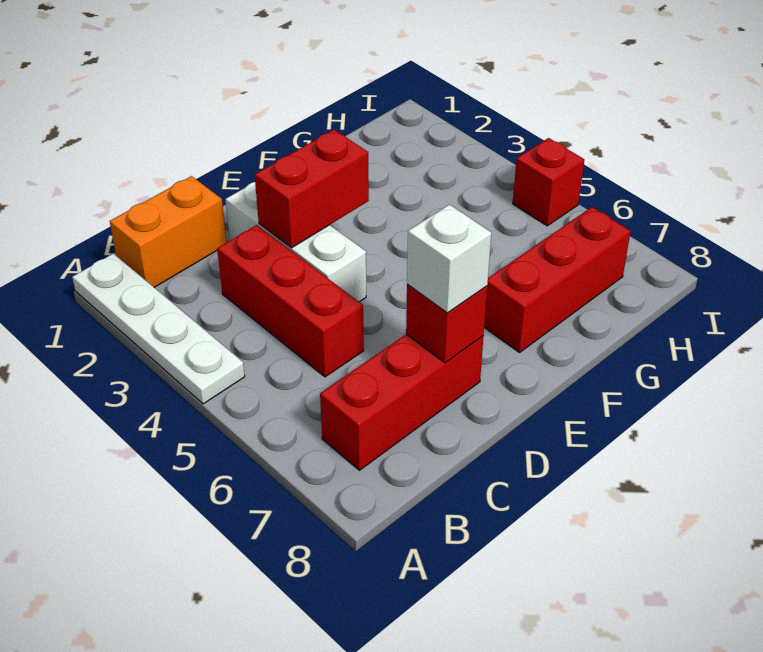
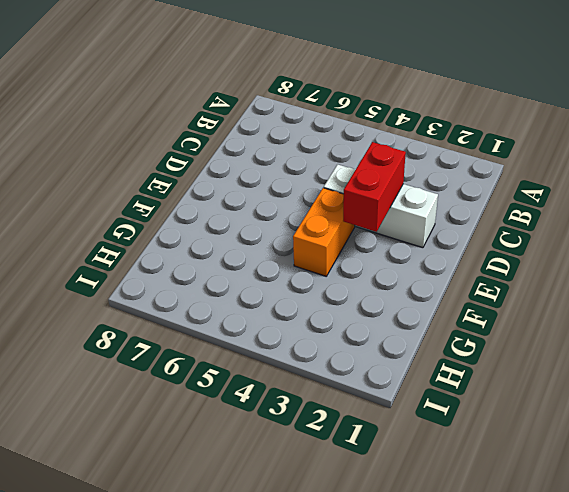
orange brick E4:F4 level 1 -> orange brick B1:C1 level 1
none -> white plate A1:A4 level 1
none -> red brick B7:D7 level 1

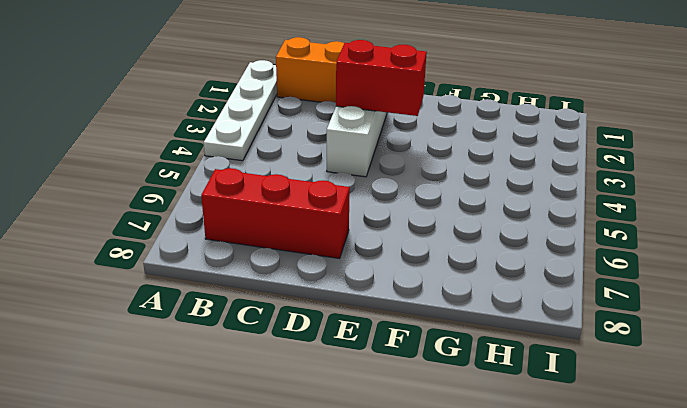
none -> red brick C3:C5 level 1
none -> red brick F7:H7 level 1

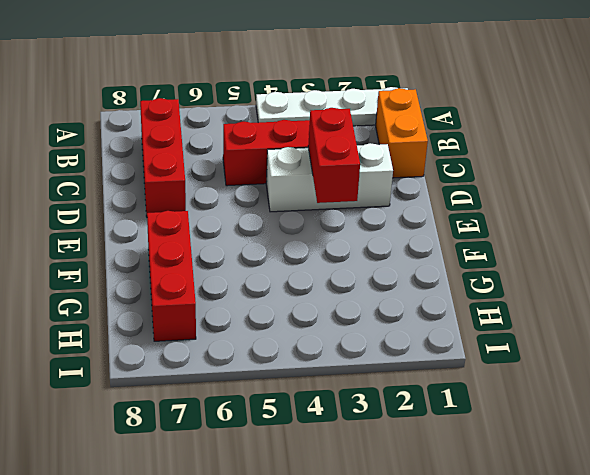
none -> red brick I5 level 1
none -> red brick D7 level 2

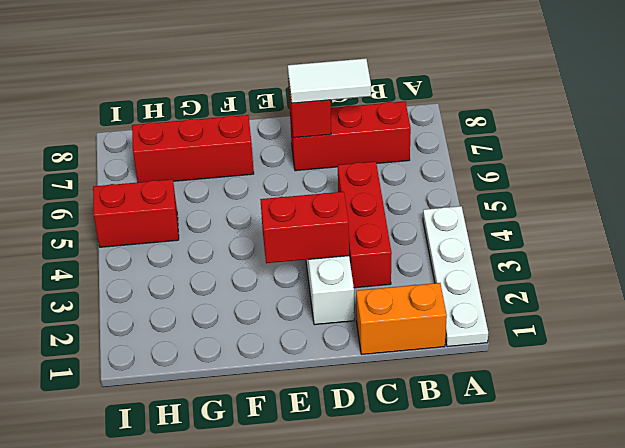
white tile C7:D7 level 3 -> white brick D7 level 3
red brick H5:I5 level 1 -> red brick I5 level 1

